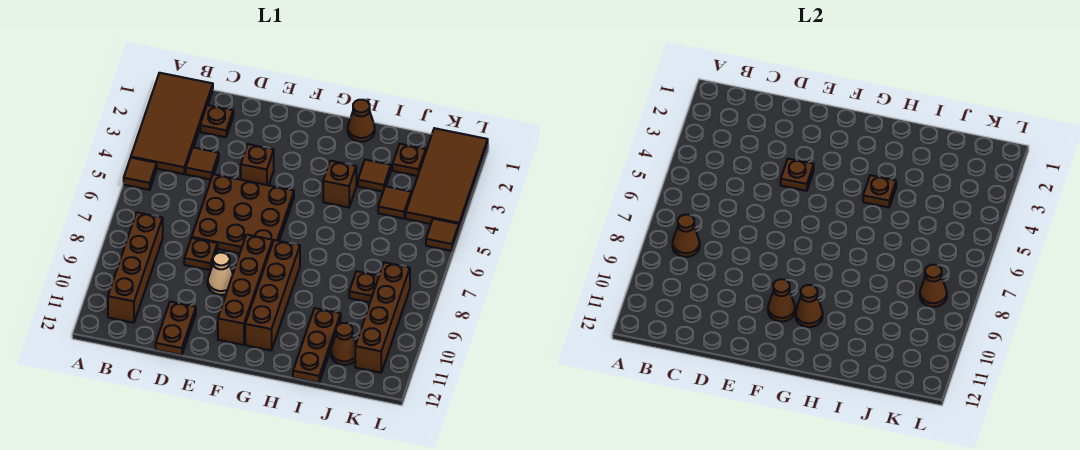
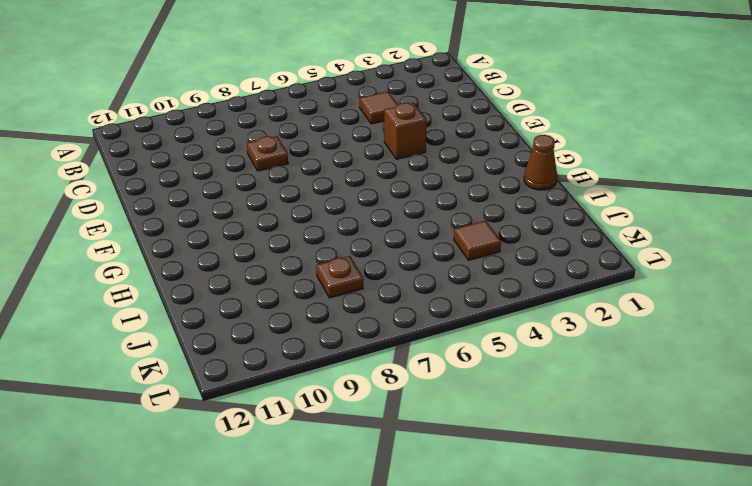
none -> brown tile A1:B4 level 1
none -> brown tile A5 level 1
none -> brown brick B8:B11 level 1

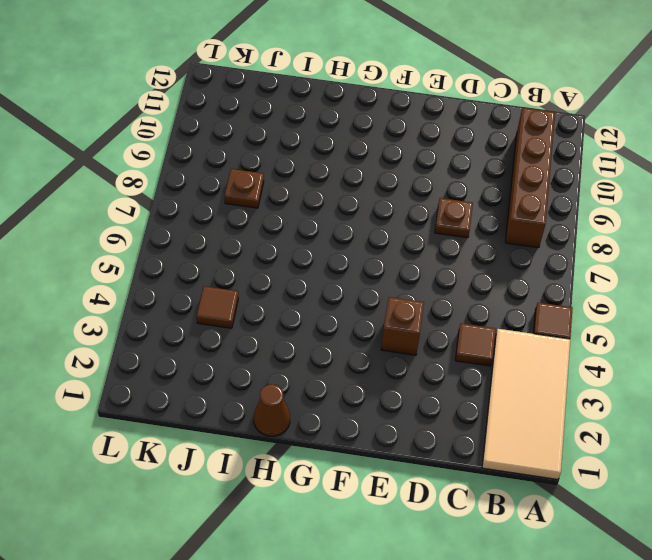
tan tile A1:B4 level 1 -> brown tile A1:B4 level 1
none -> brown plate C2 level 1
none -> brown plate D5:F7 level 1
none -> brown plate D11:D12 level 1

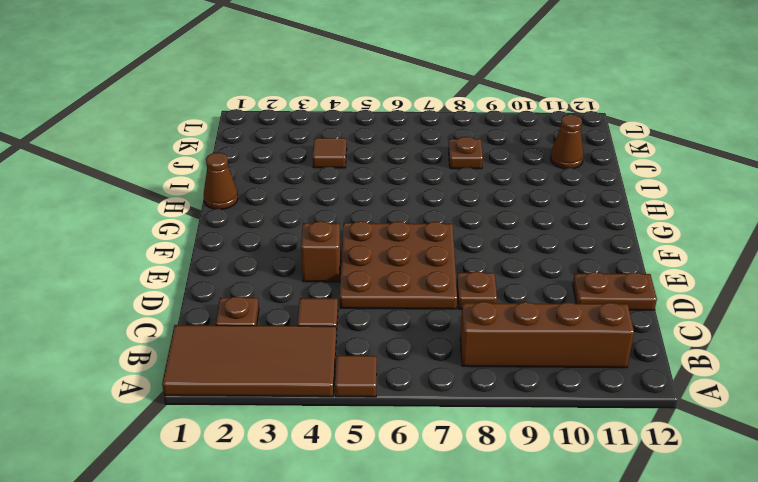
none -> tan cone E9 level 1
none -> brown brick F8:F11 level 1
none -> brown brick G8:G11 level 1

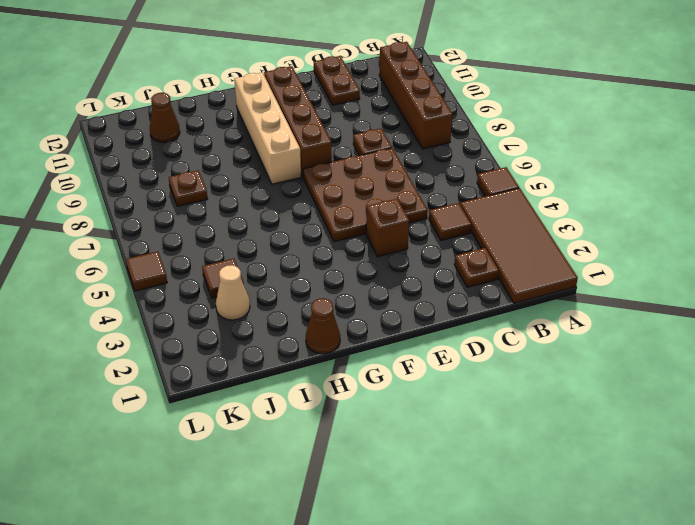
tan brick G8:G11 level 1 -> brown brick G8:G11 level 1
tan cone J3 level 1 -> tan cone E9 level 1
none -> brown brick H4 level 1
none -> brown tile I3 level 1
none -> brown plate I10:I12 level 1

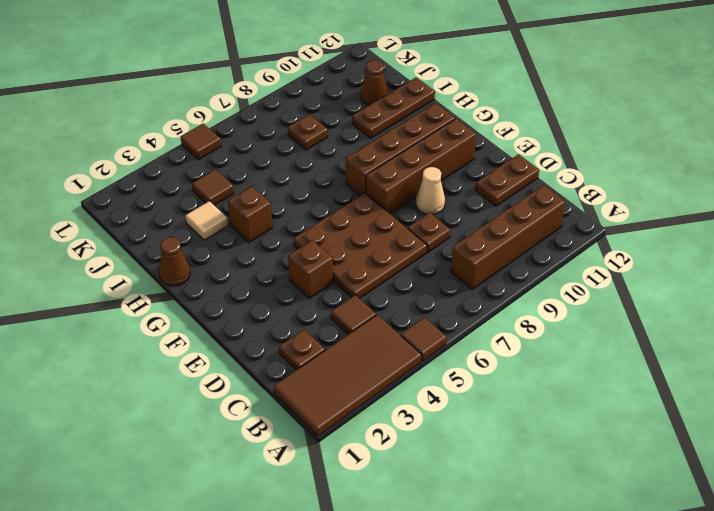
tan tile I3 level 1 -> brown tile I3 level 1
none -> brown plate J2 level 1
none -> brown tile K1:L4 level 1
none -> brown brick K8:K11 level 1

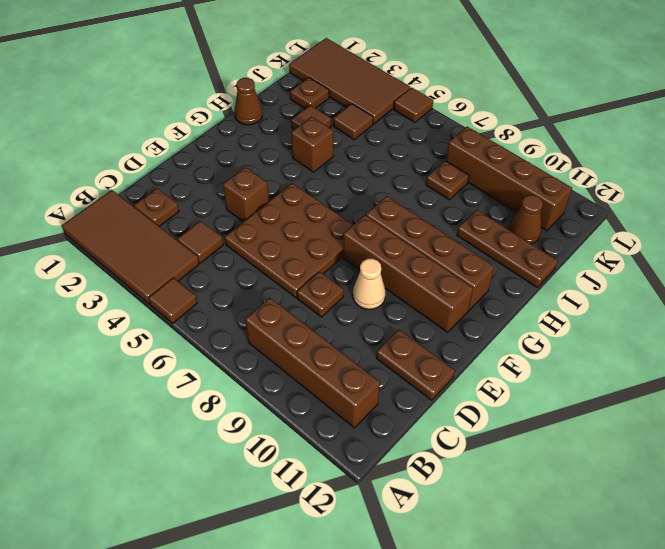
none -> brown cone B8 level 2
none -> brown plate E4 level 2
none -> brown cone F10 level 2

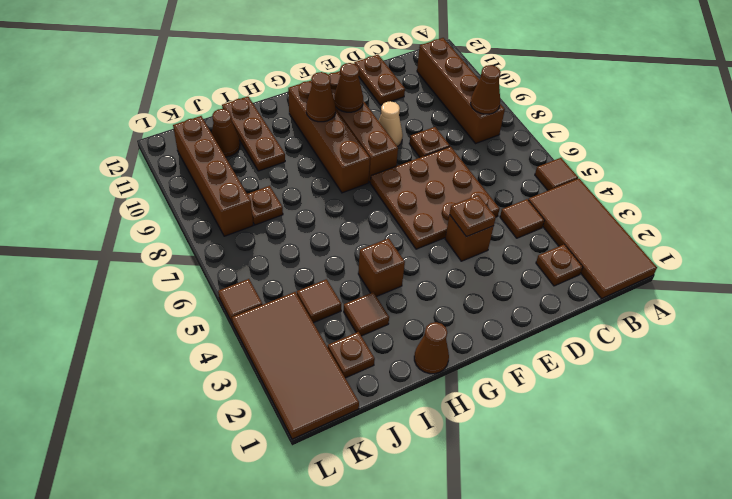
none -> brown plate H4 level 2
none -> brown cone K8 level 2

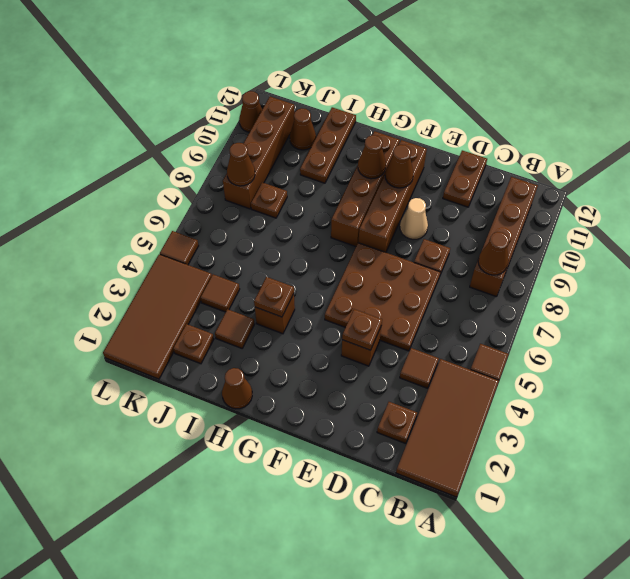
brown cone L11 level 1 -> none

